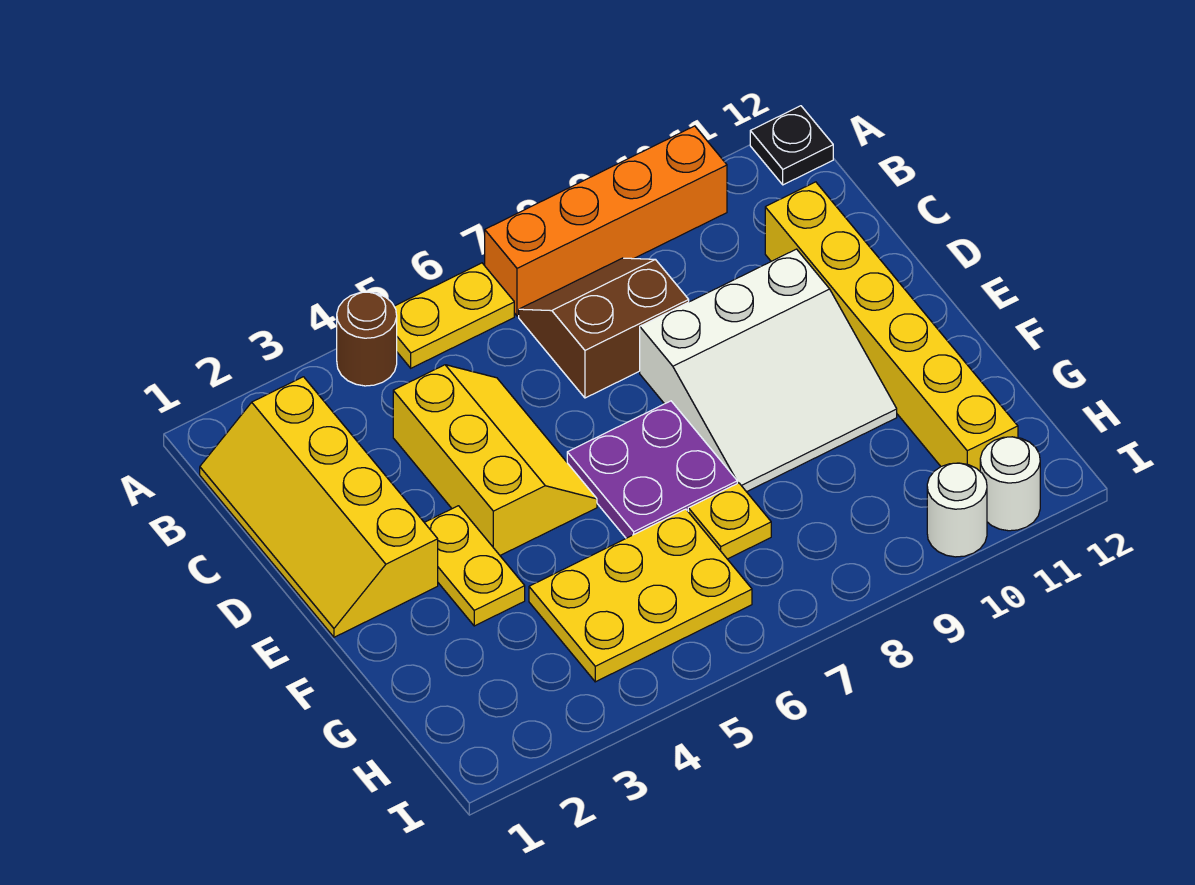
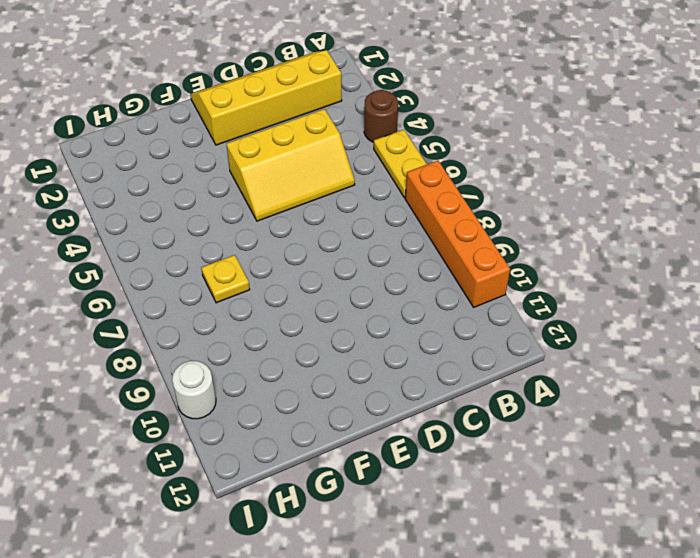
none -> black plate A12 level 1
none -> brown slope B7:C8 level 1 top C
none -> yellow brick C11:H11 level 1

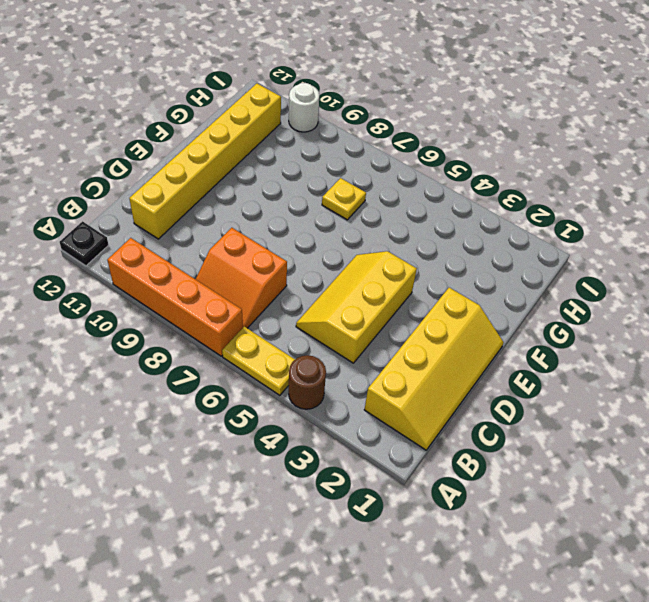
orange slope B7:C8 level 1 top C -> brown slope B7:C8 level 1 top C
none -> white slope D8:F10 level 1 top D
none -> yellow plate E3:F3 level 1
none -> purple plate E6:F7 level 1

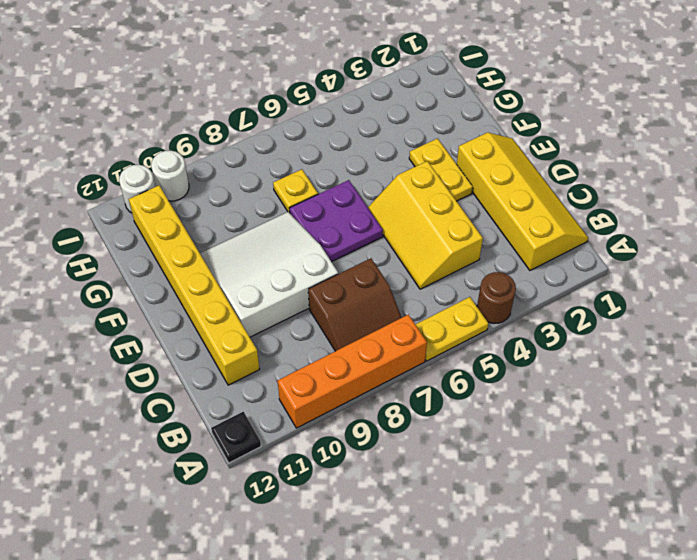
none -> yellow plate G4:H6 level 1

